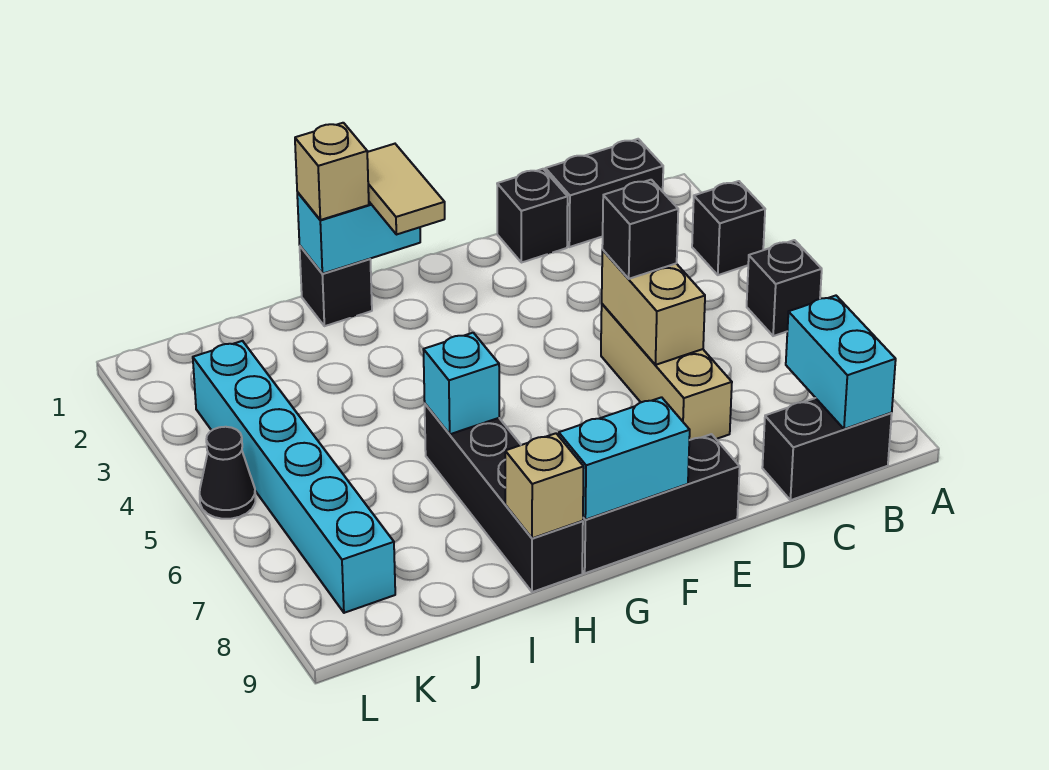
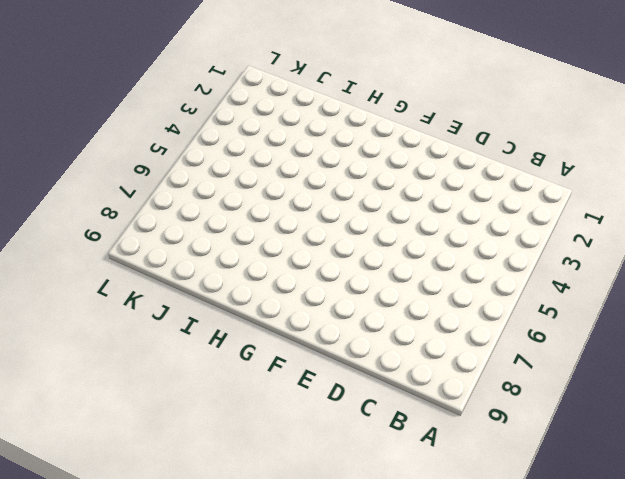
none -> black brick A3 level 1
none -> black brick A5 level 1
none -> black brick B1:C1 level 1

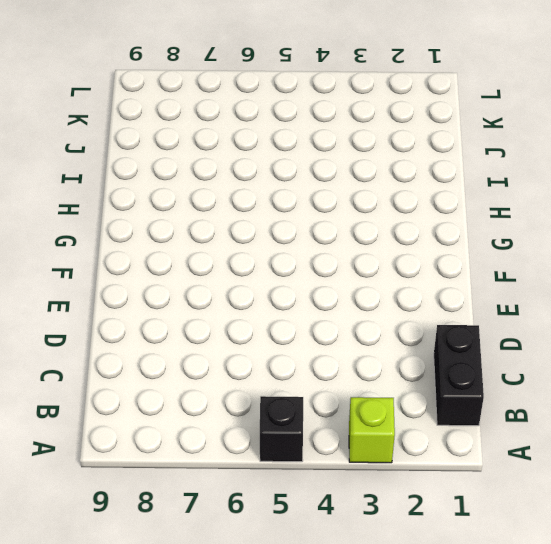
lime brick A3 level 1 -> black brick A3 level 1
none -> black brick B9:C9 level 1
none -> black brick D1 level 1
none -> tan brick D5:D7 level 1

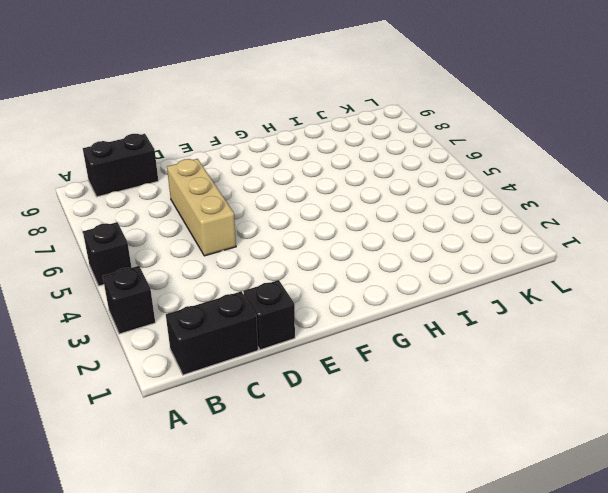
none -> black brick E9:G9 level 1
none -> black brick H1 level 1
none -> black brick H6:H9 level 1

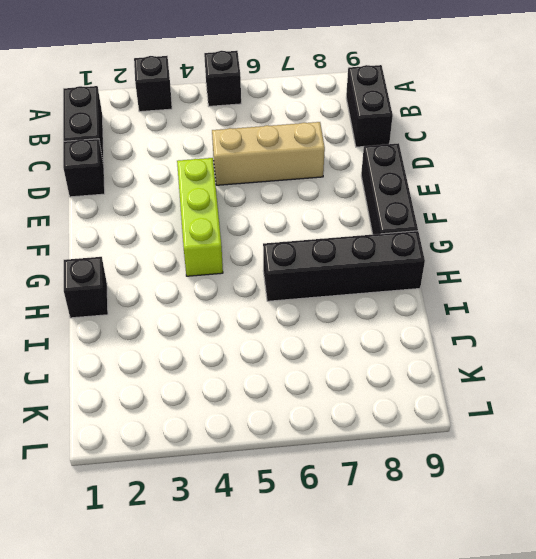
lime brick E4:G4 level 1 -> none
none -> cyan brick K3:K8 level 1
none -> black cone L5 level 1
none -> cyan brick B8:B9 level 2

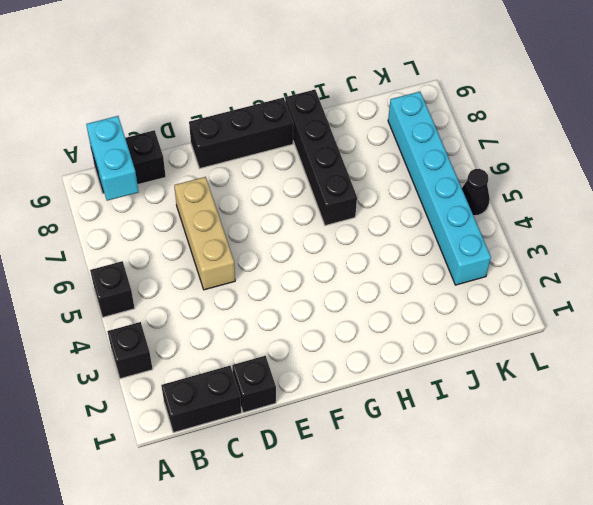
none -> black brick H1 level 1
none -> tan brick D5:D6 level 2
none -> cyan brick F9:G9 level 2

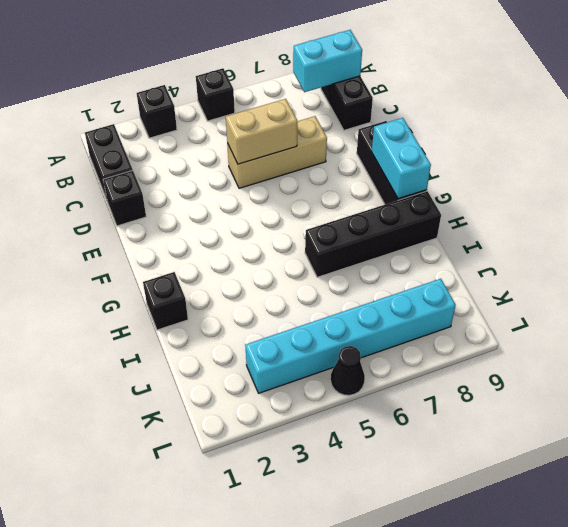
none -> cyan brick G1:H1 level 2
none -> cyan brick H6 level 2
none -> tan brick H9 level 2

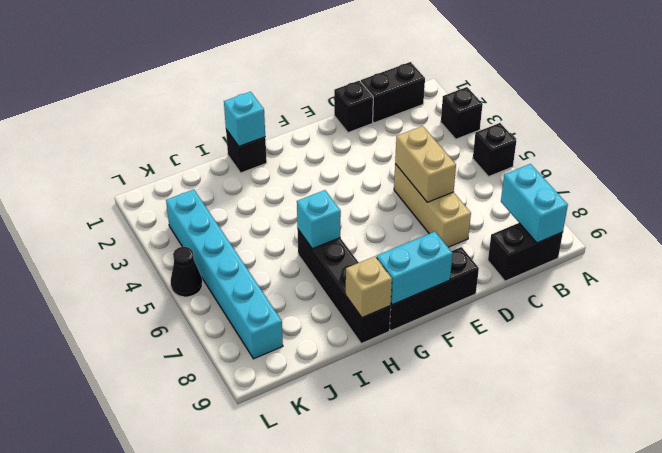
cyan brick H1 level 2 -> cyan brick G1:H1 level 2
none -> black brick D5 level 3
none -> tan tile G1:G2 level 3
none -> tan brick H1 level 3

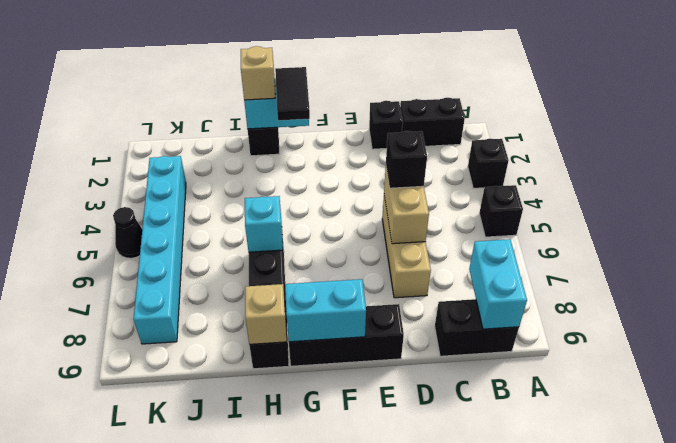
black tile G1:G2 level 3 -> tan tile G1:G2 level 3

